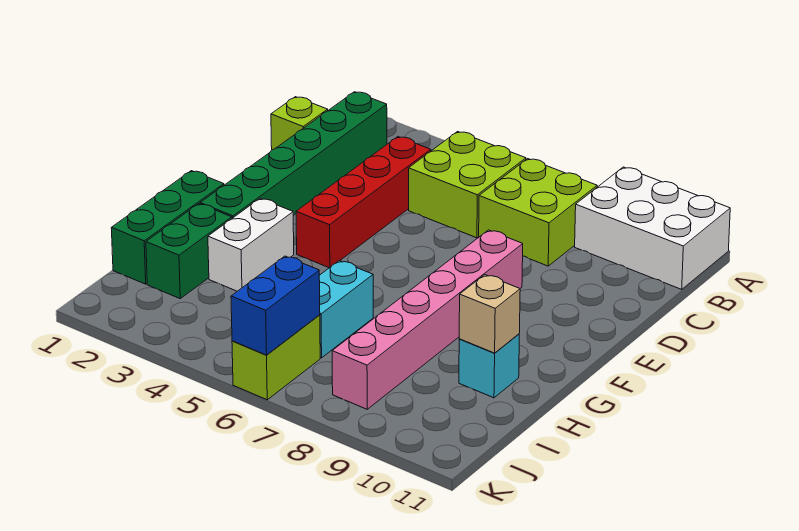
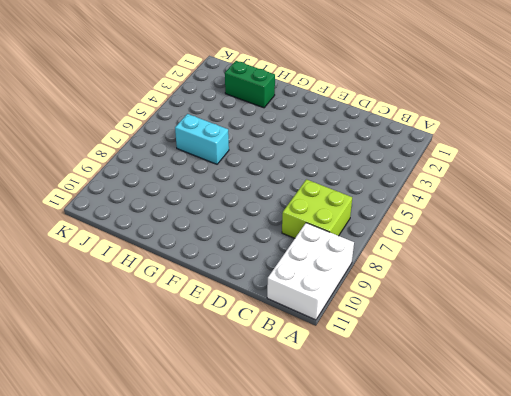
none -> green brick B2:G2 level 1
none -> lime brick B5:C6 level 1
none -> lime brick C1 level 1

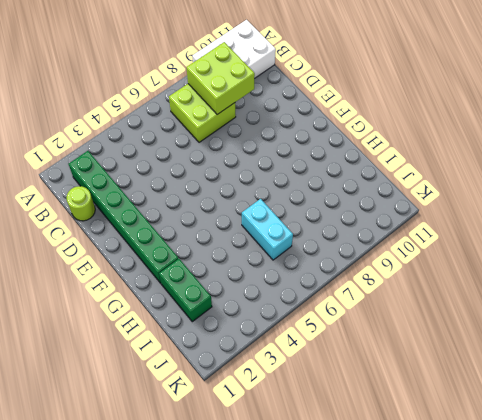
lime brick B8:C9 level 2 -> lime brick B5:C6 level 1
lime round brick C1 level 1 -> lime brick C1 level 1
none -> red brick C4:F4 level 1
none -> pink brick E8:J8 level 1
none -> green brick G1:I1 level 1

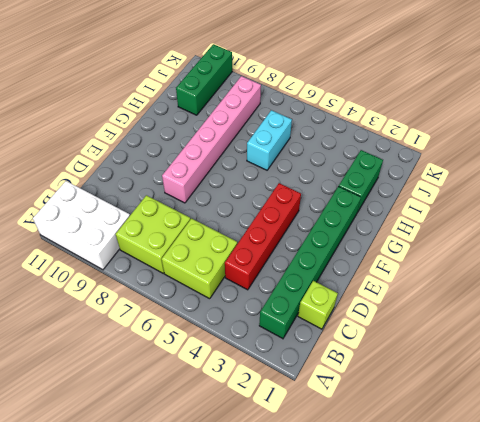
green brick I10:K10 level 1 -> green brick G1:I1 level 1
none -> white brick G3:H3 level 1
none -> cyan brick H10 level 1
none -> lime brick J6:K6 level 1

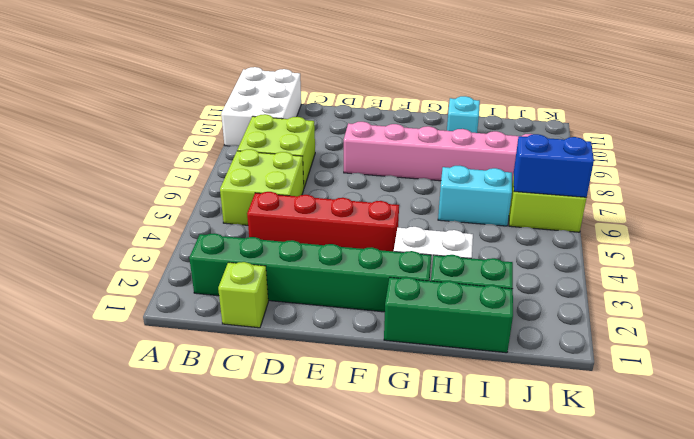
none -> tan brick H10 level 2

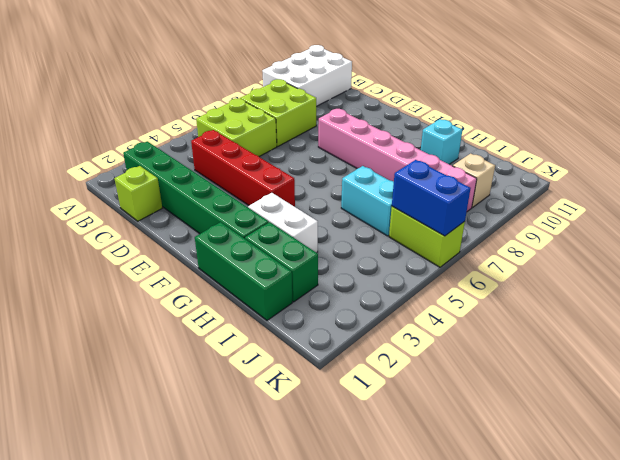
tan brick J9 level 1 -> tan brick H10 level 2

